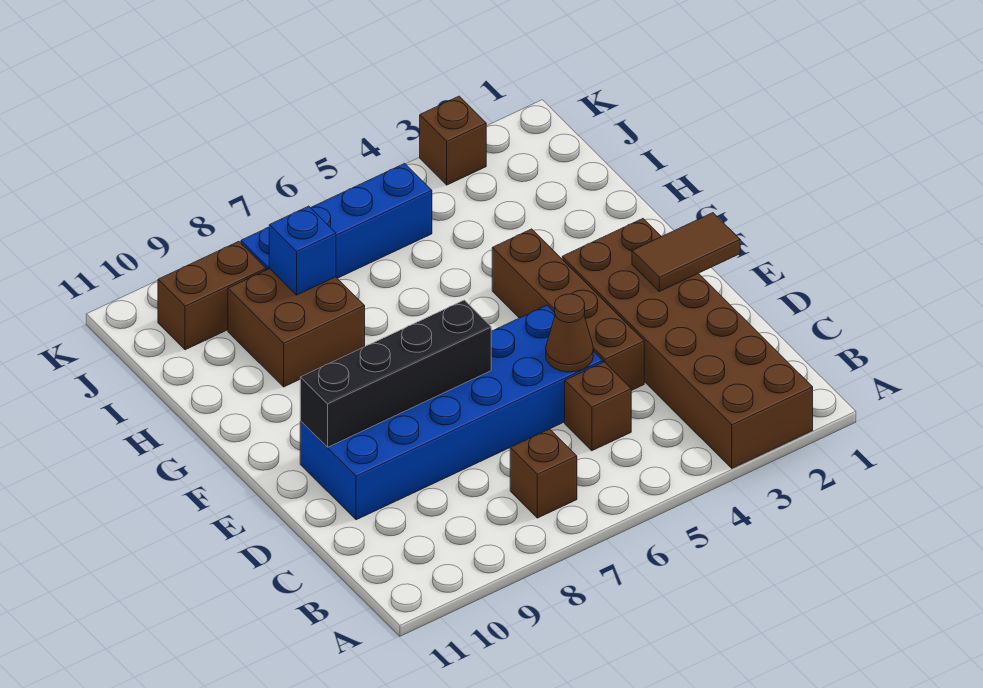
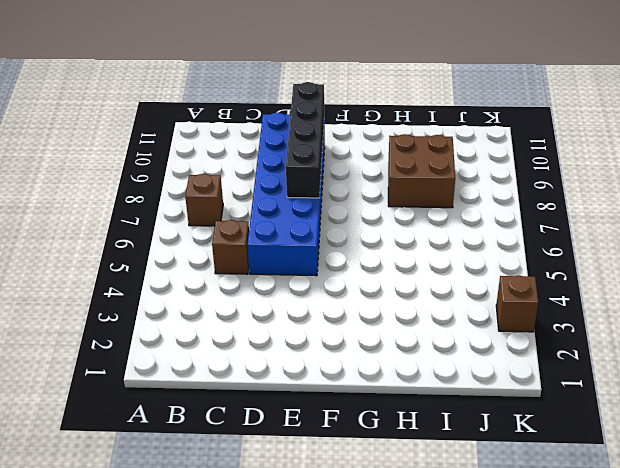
none -> brown brick A2:F3 level 1
none -> brown brick D4:G4 level 1
none -> blue brick J5:J8 level 1

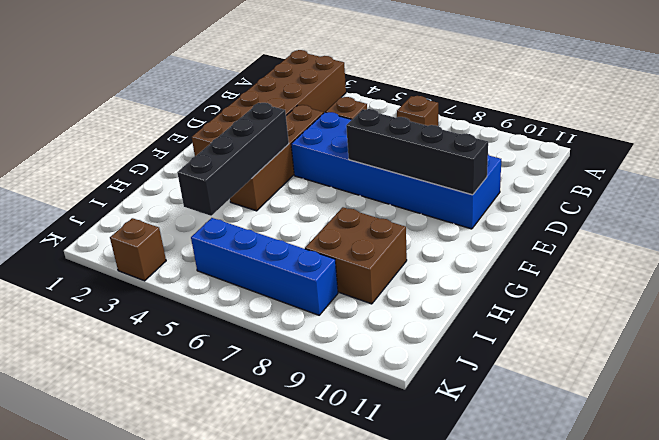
black brick F4:I4 level 2 -> none
none -> brown brick J9:J10 level 1
none -> brown cone D5 level 2
none -> brown tile E1:E2 level 2

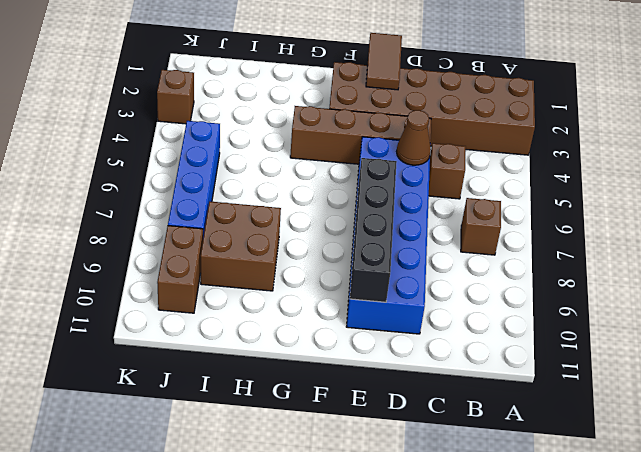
none -> blue brick I8 level 2

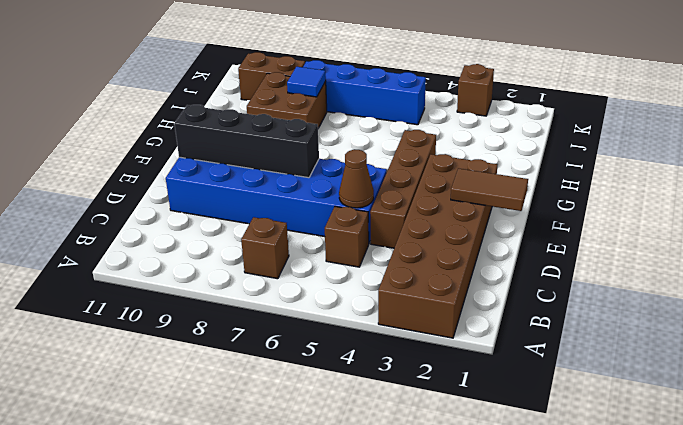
blue tile I8 level 2 -> blue brick I8 level 2

